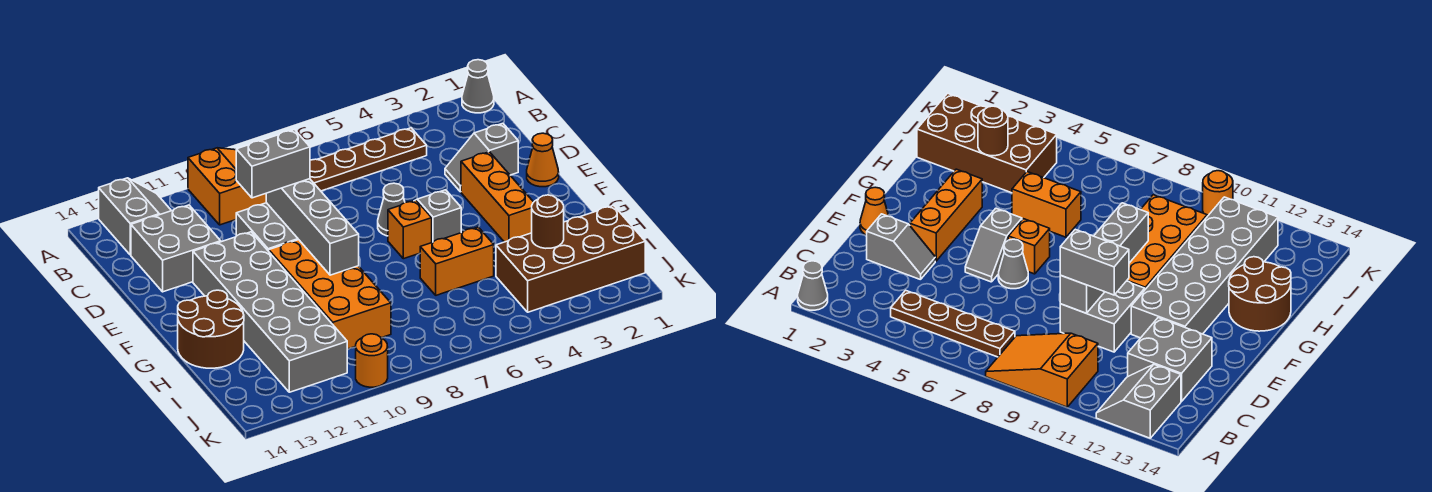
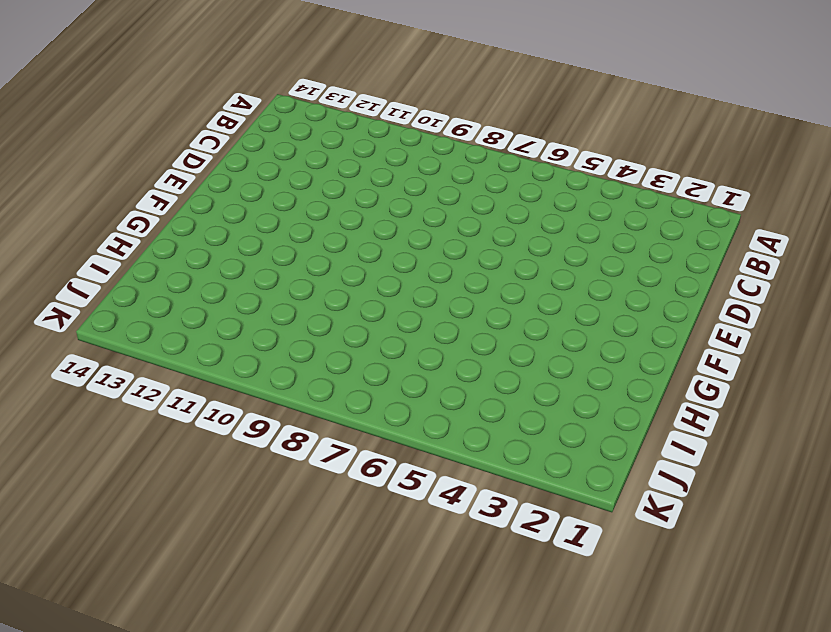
none -> grey cone A1 level 1
none -> orange slope A8:B10 level 1 top 10
none -> grey slope A12:B13 level 1 top 13

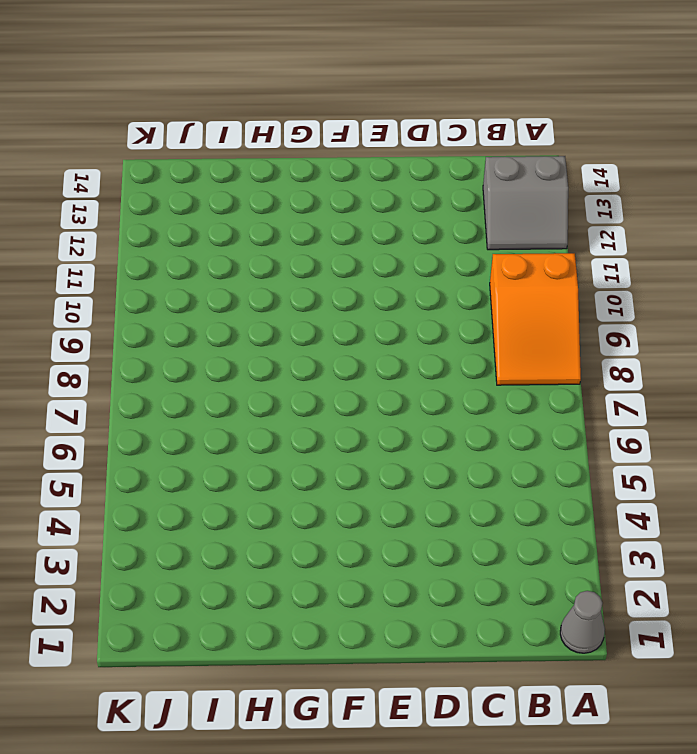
none -> brown plate B4:B7 level 1
none -> grey brick C12:D13 level 1
none -> grey slope D2:D3 level 1 top 2

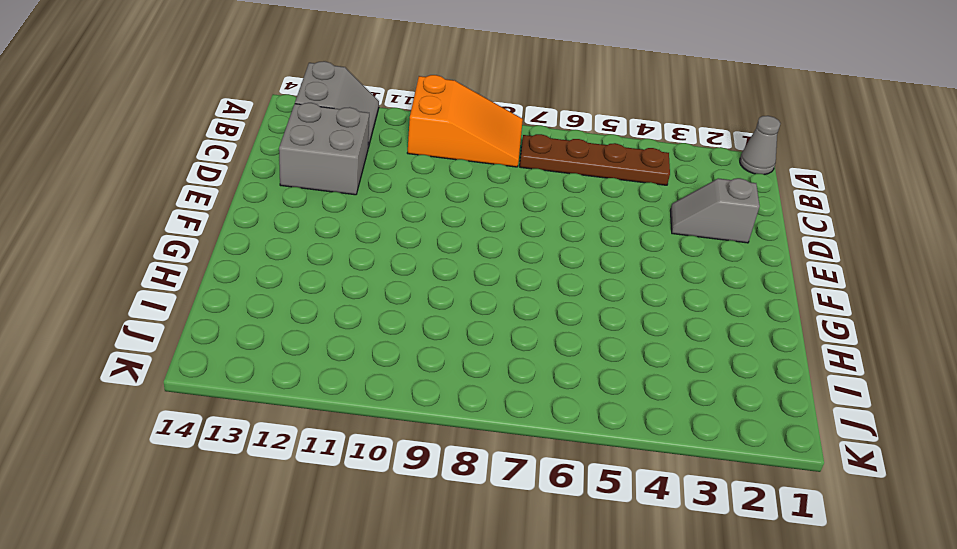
none -> grey brick D9:E10 level 1
none -> orange cone E1 level 1
none -> orange brick E3:G3 level 1

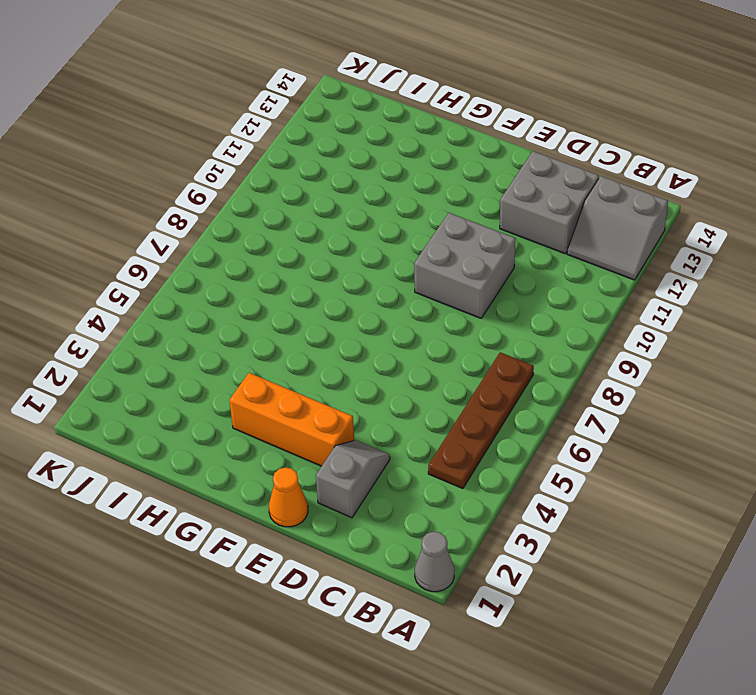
none -> orange slope A8:B10 level 1 top 10
none -> grey slope E5:F5 level 1 top F
none -> grey cone E6 level 1

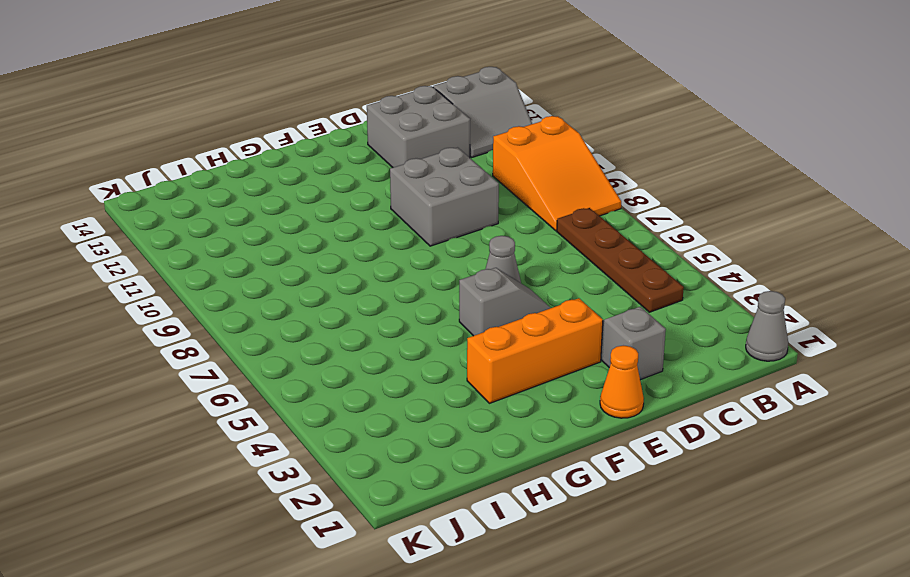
none -> grey brick E11:J12 level 1
none -> orange brick F6 level 1
none -> orange brick F9:I10 level 1

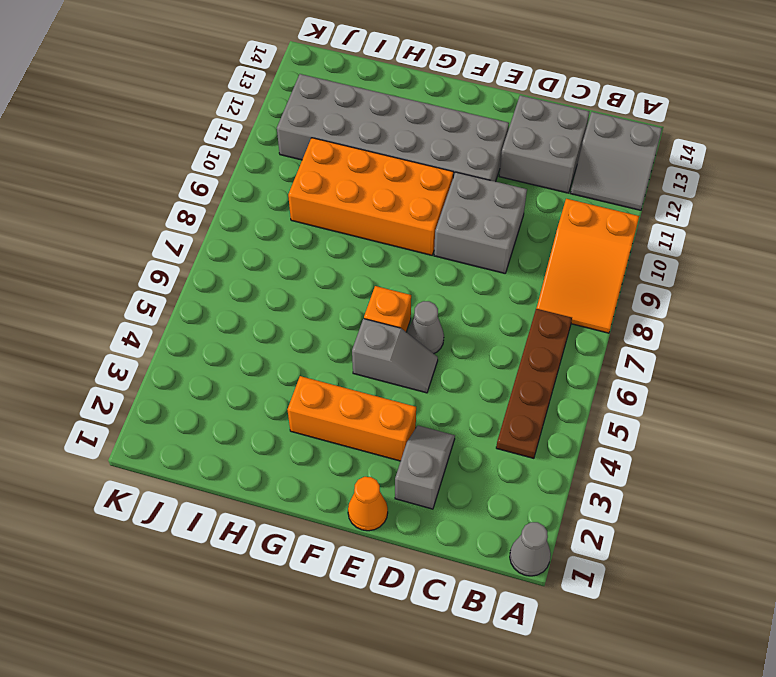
none -> brown round brick G13:H14 level 1
none -> orange brick H5:H6 level 1
none -> brown brick I1:J4 level 1

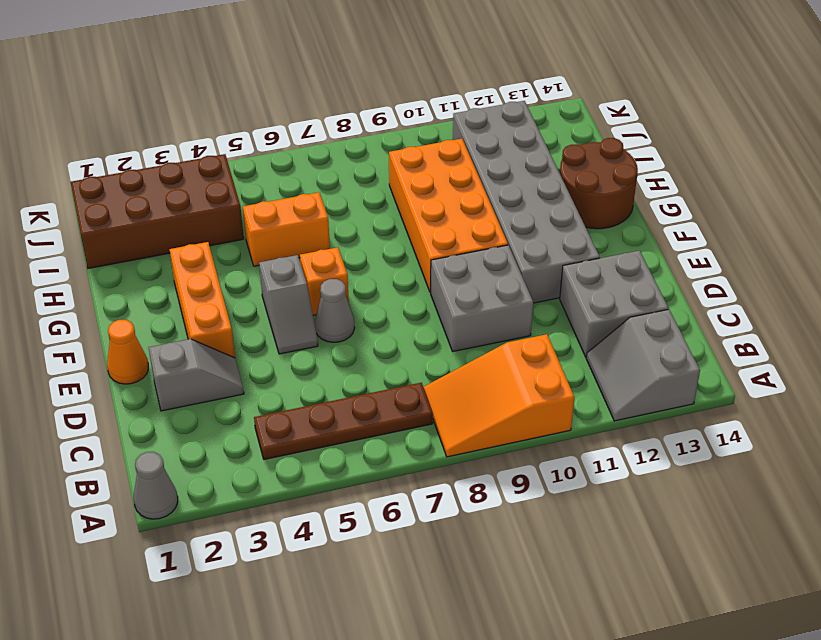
none -> orange round brick K10 level 1
none -> grey brick D9:G9 level 2
none -> brown round brick I3 level 2

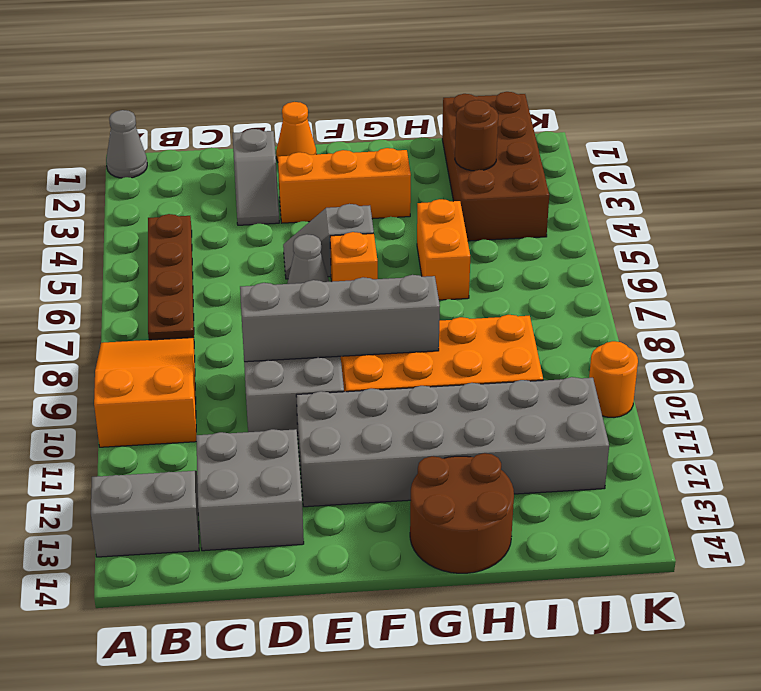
none -> grey brick D9:D10 level 3

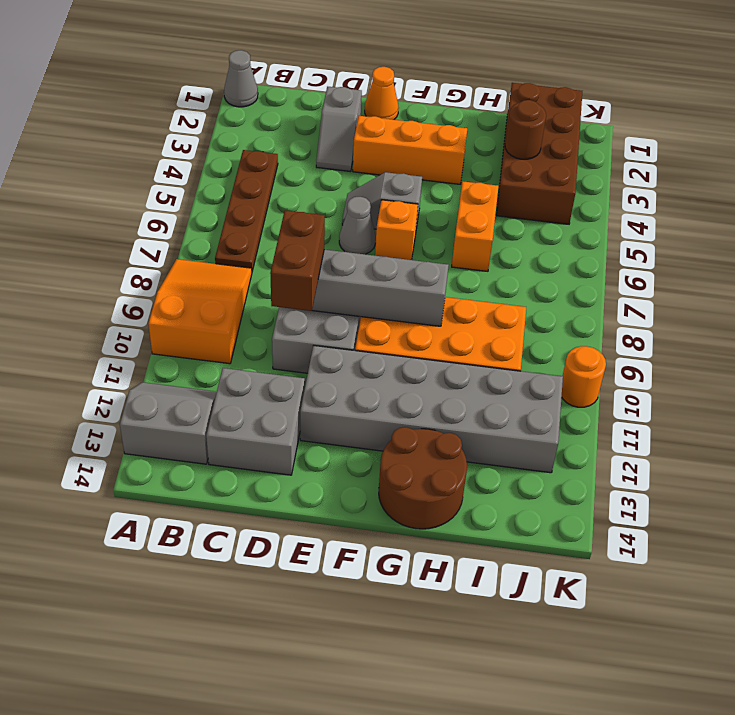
brown brick D9:D10 level 3 -> grey brick D9:D10 level 3

